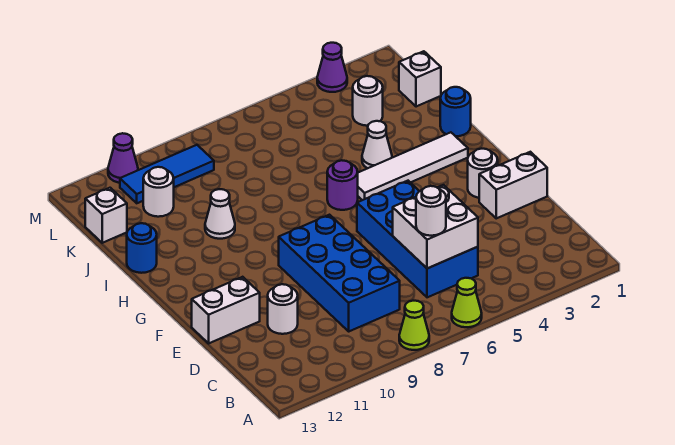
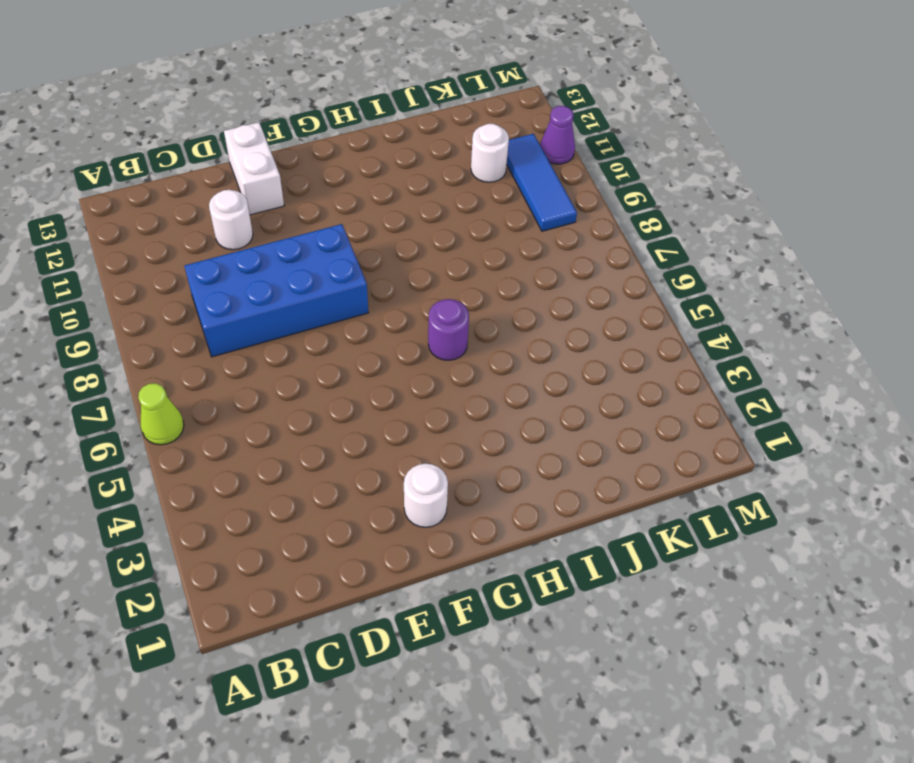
none -> lime cone A8 level 1
none -> blue brick C5:F6 level 1
none -> white brick E1:E2 level 1

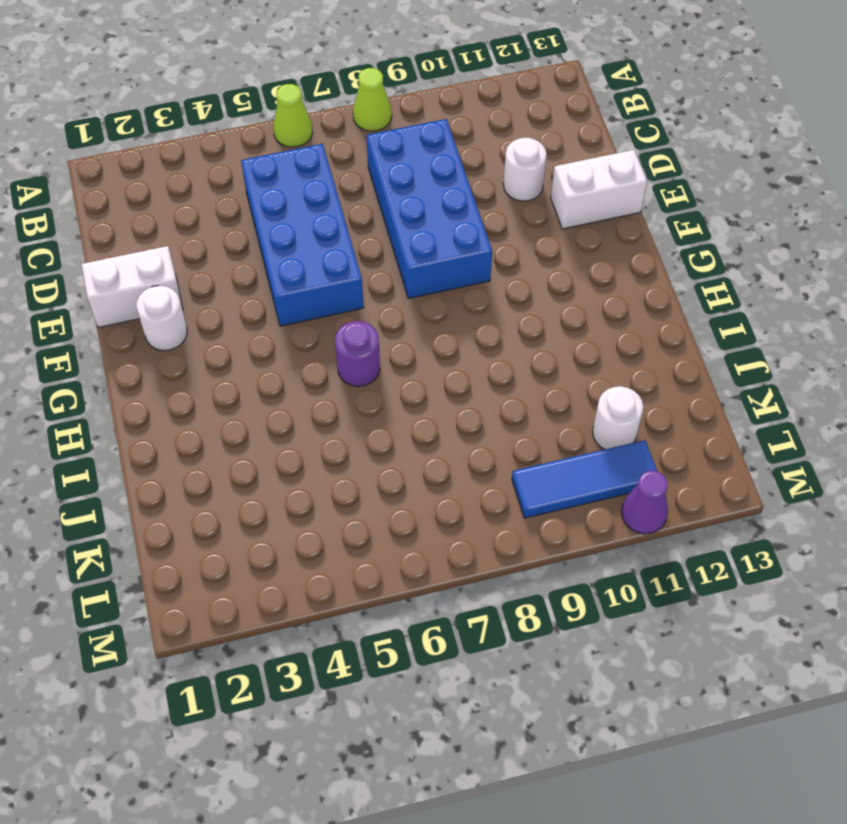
none -> white tile H2:H5 level 1
none -> blue round brick I1 level 1
none -> white cone I4 level 1

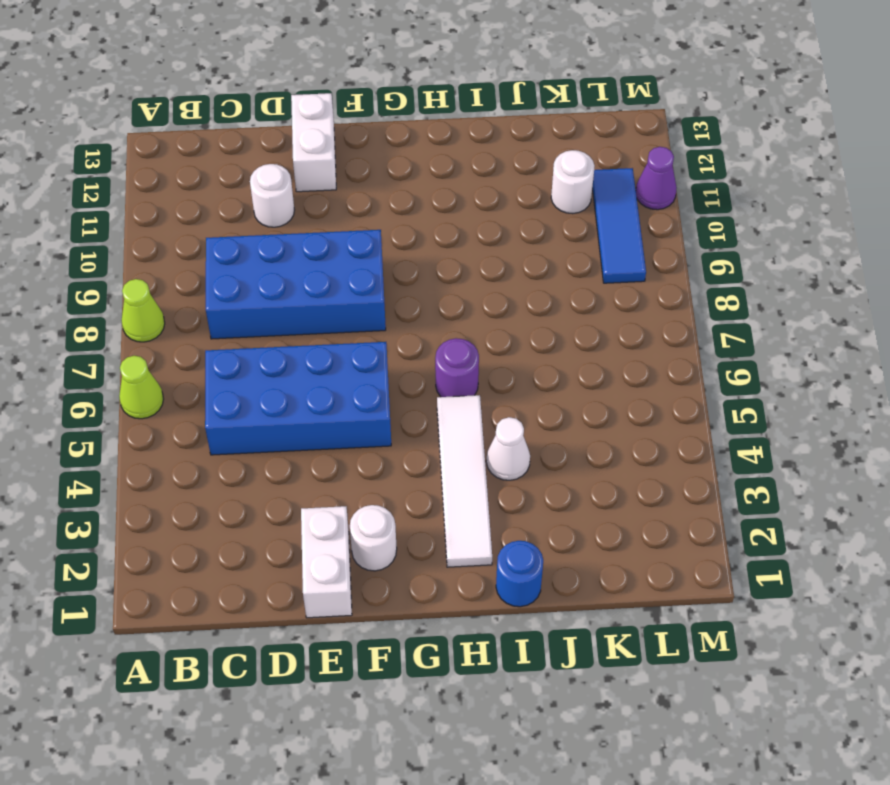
none -> white cone I10 level 1
none -> blue round brick I13 level 1
none -> white brick K1 level 1

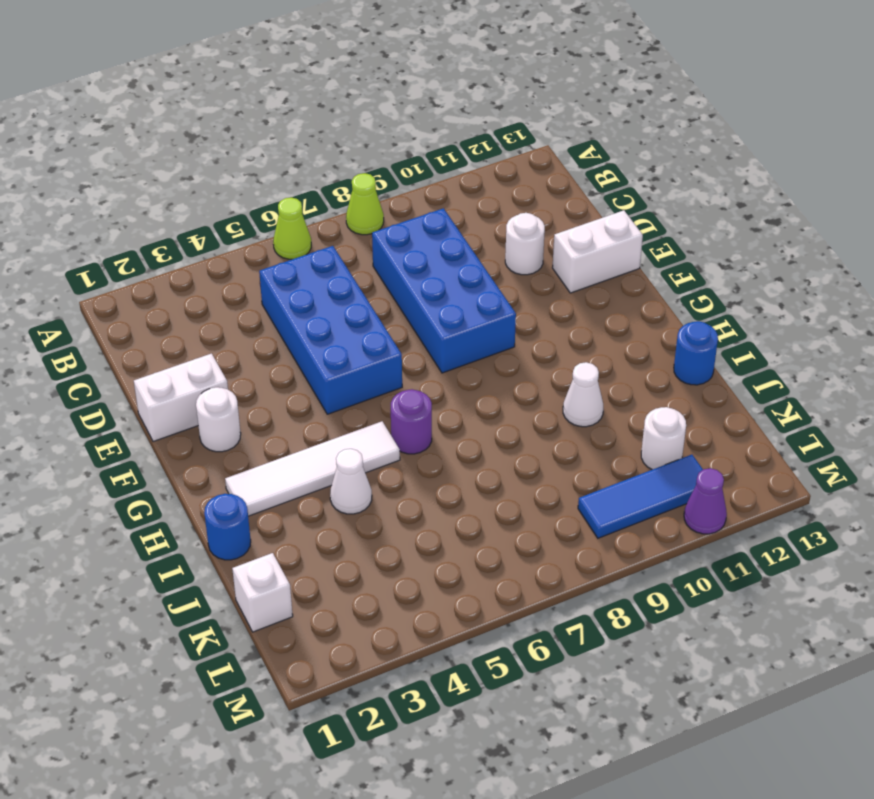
none -> white round brick K3 level 1
none -> white brick K13 level 1
none -> purple cone M3 level 1

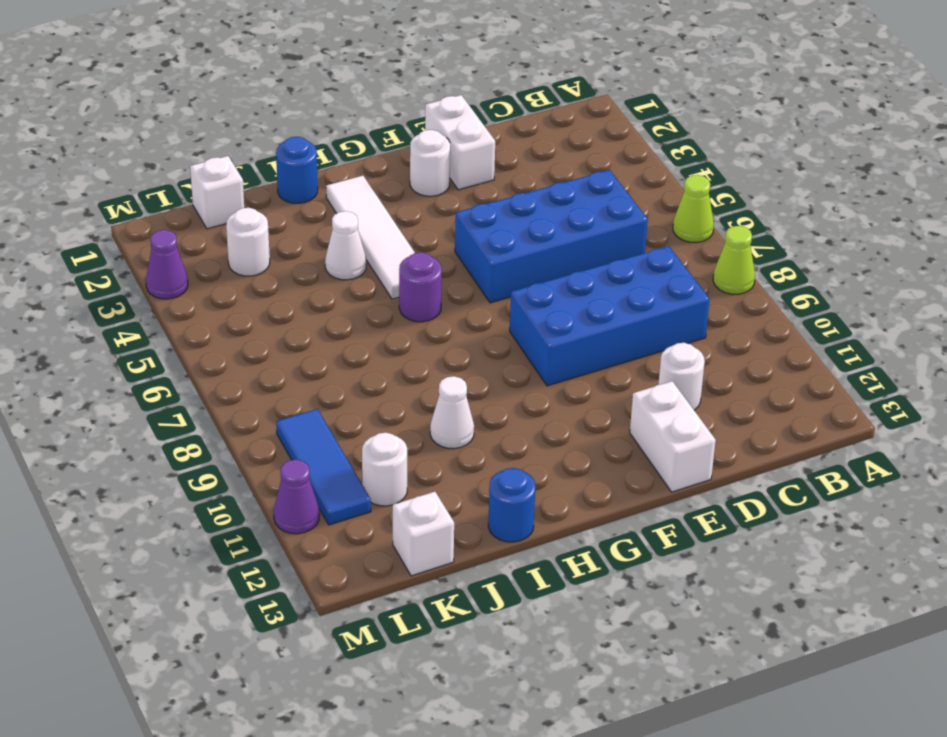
none -> white brick C5:D6 level 2
none -> white round brick C6 level 3

